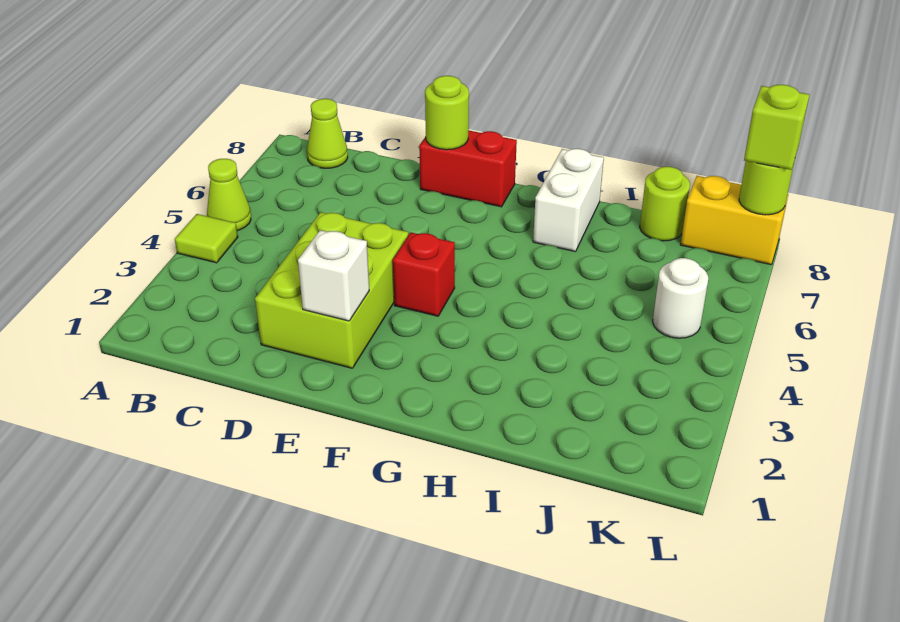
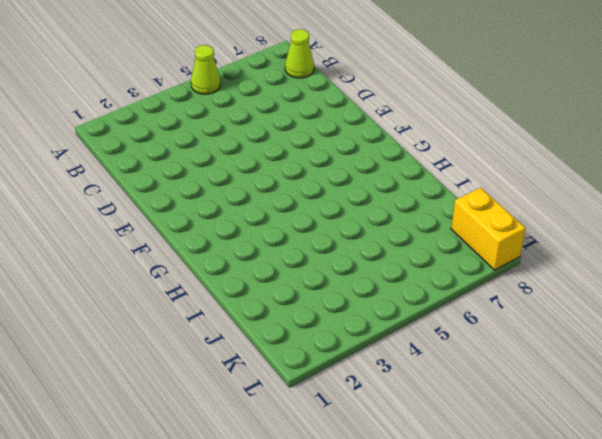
none -> lime tile A4 level 1
none -> lime brick D2:E4 level 1
none -> red brick E8:F8 level 1

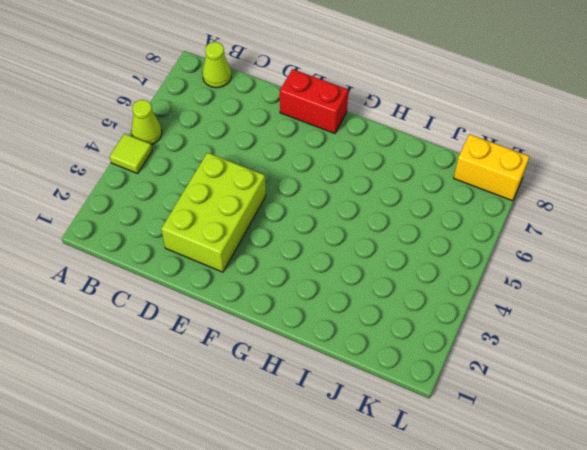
none -> red brick F4 level 1
none -> white brick H7:H8 level 1
none -> lime round brick J8 level 1

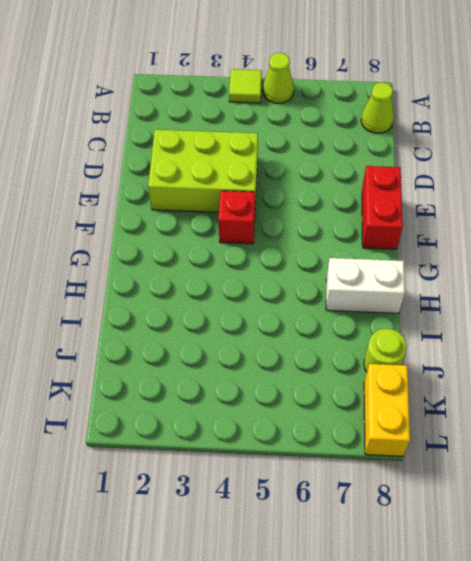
none -> white round brick K5 level 1
none -> white brick E2 level 2
none -> lime round brick E8 level 2

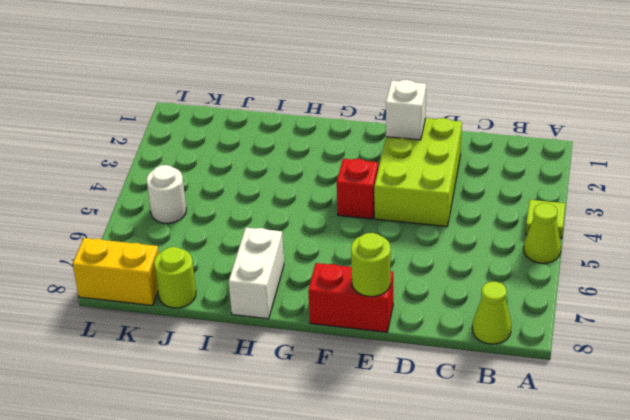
none -> lime round brick L8 level 2
none -> lime brick L8 level 3

